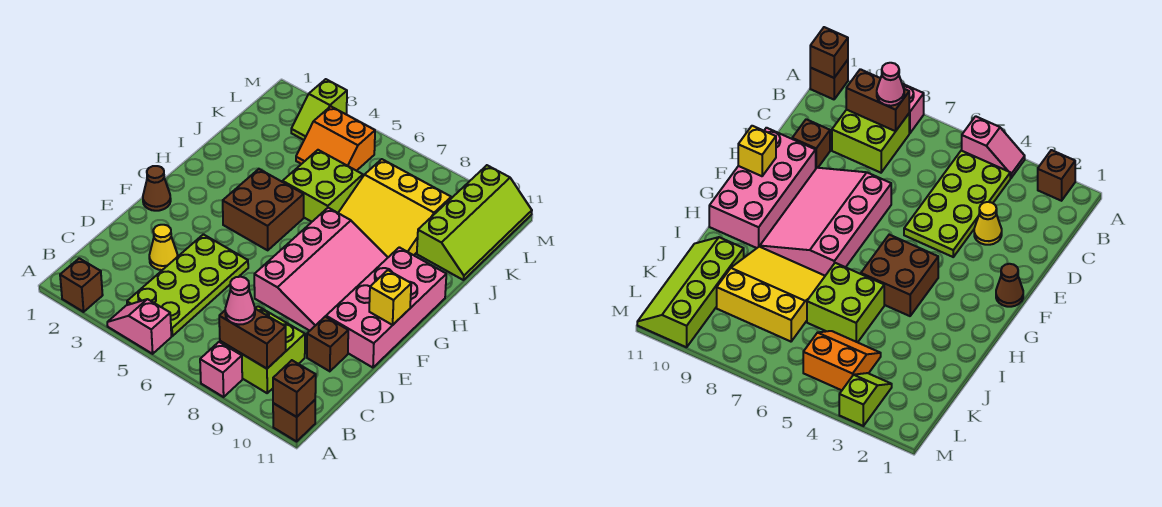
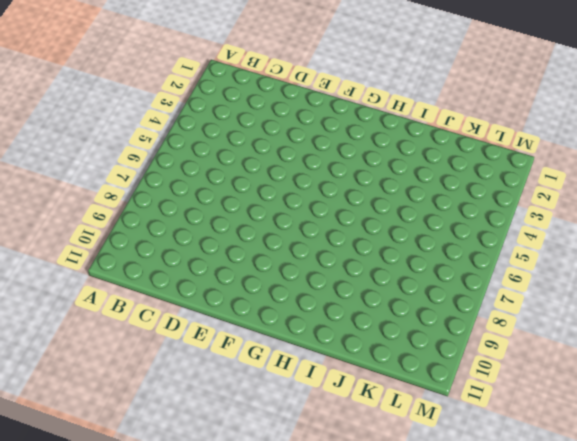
none -> brown brick A2 level 1
none -> pink slope A4:A5 level 1 top 5
none -> pink brick A8 level 1

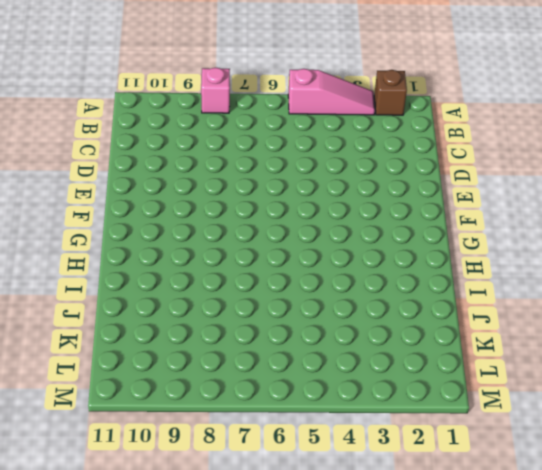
pink slope A3:A5 level 1 top 5 -> pink slope A4:A5 level 1 top 5
none -> brown brick A11 level 1
none -> lime plate B4:E5 level 1
none -> lime brick B8:C9 level 1

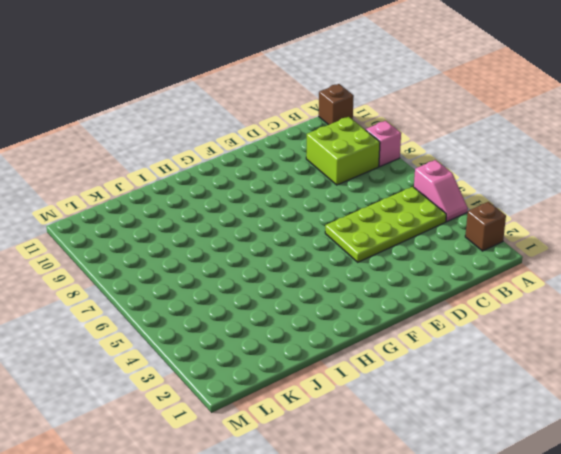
none -> yellow cone D3 level 1
none -> brown brick D10 level 1
none -> pink slope E7:H9 level 1 top 7

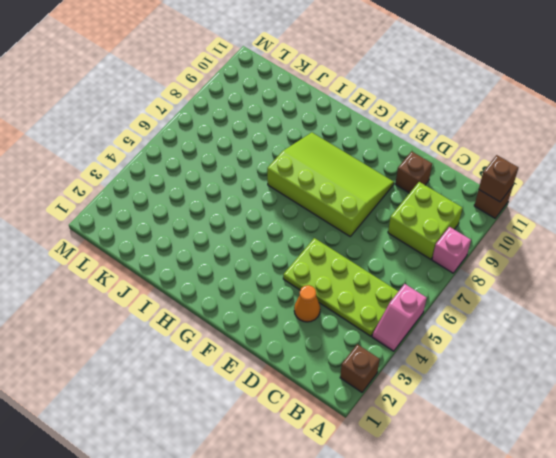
orange cone D3 level 1 -> yellow cone D3 level 1
lime slope E7:H9 level 1 top 7 -> pink slope E7:H9 level 1 top 7
none -> pink brick E10:H11 level 1
none -> brown cone F1 level 1
none -> brown brick G4:H5 level 1

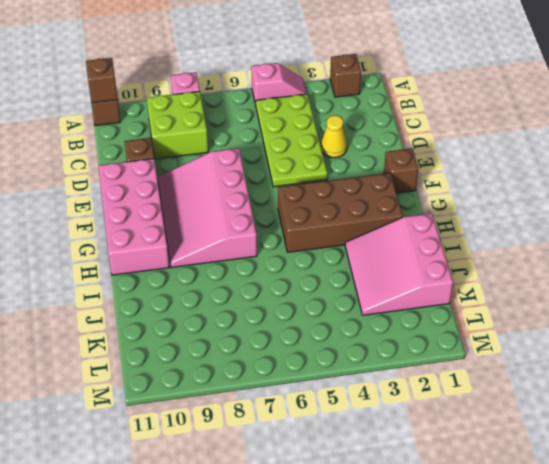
brown brick F1 level 1 -> brown cone F1 level 1
brown brick G2:H5 level 1 -> brown brick G4:H5 level 1
pink slope I1:K3 level 1 top 1 -> none
none -> lime brick I5:J6 level 1
none -> yellow slope I7:K9 level 1 top K
none -> lime slope J10:M11 level 1 top 10

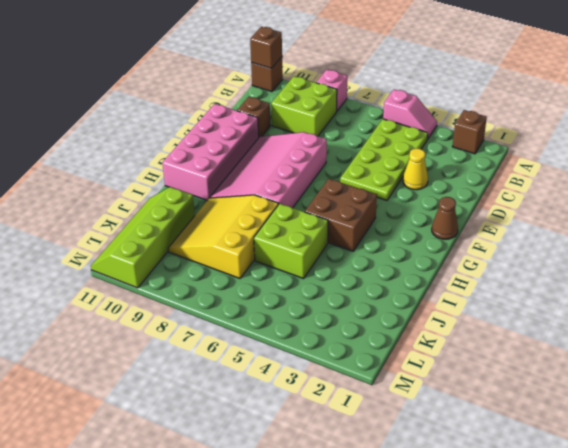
yellow slope I7:K9 level 1 top 7 -> yellow slope I7:K9 level 1 top K
none -> orange slope K4:L5 level 1 top L
none -> lime slope L3:M3 level 1 top M
none -> brown brick B8:B9 level 2

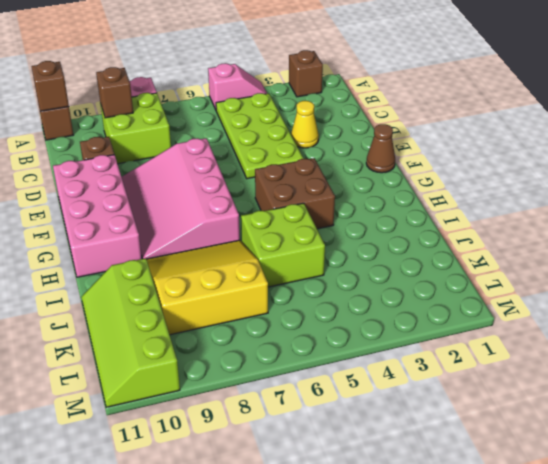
brown brick B9 level 2 -> brown brick B8:B9 level 2
none -> orange slope K4:L5 level 1 top L
none -> lime slope L3:M3 level 1 top M
none -> yellow brick F11 level 2

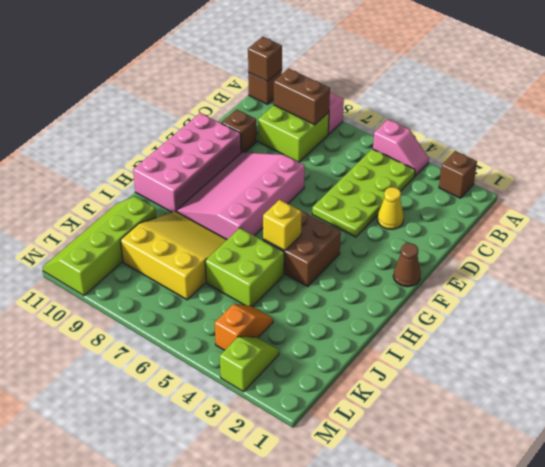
yellow brick H5 level 2 -> yellow brick F11 level 2
orange slope K4:L4 level 1 top L -> orange slope K4:L5 level 1 top L
none -> pink cone B8 level 3

